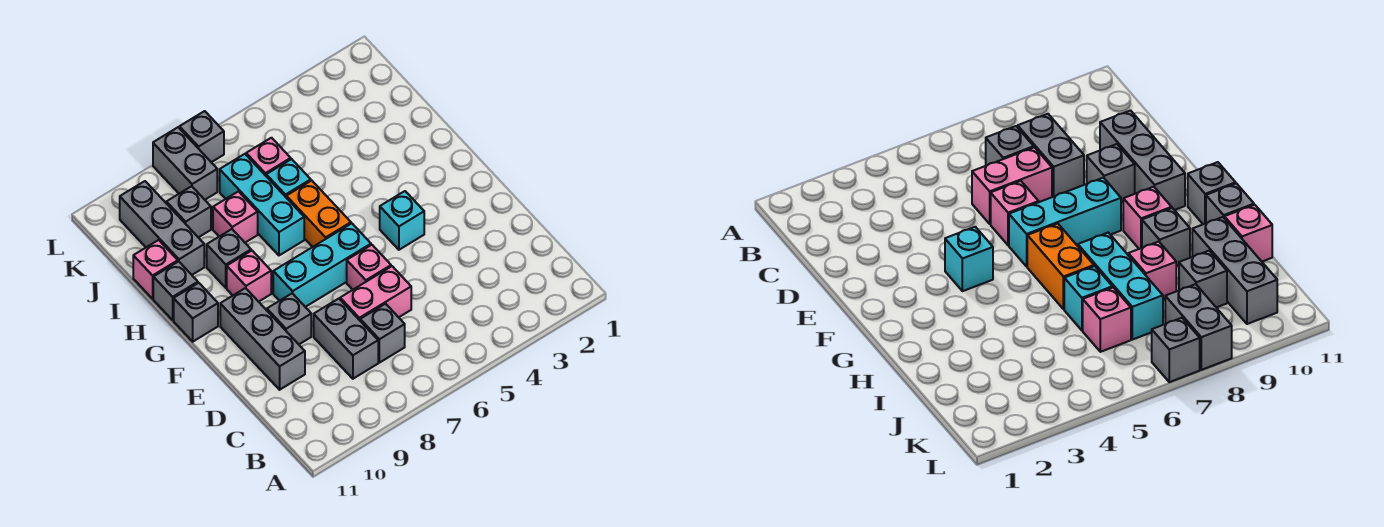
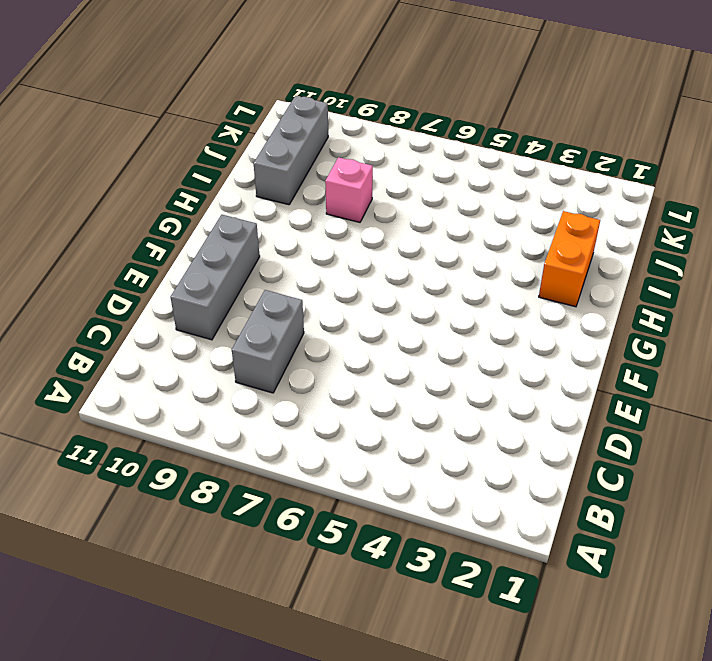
orange brick H2:I2 level 1 -> orange brick G6:H6 level 1
none -> grey brick C7 level 1
none -> pink brick D6:D7 level 1
none -> pink brick E6 level 1

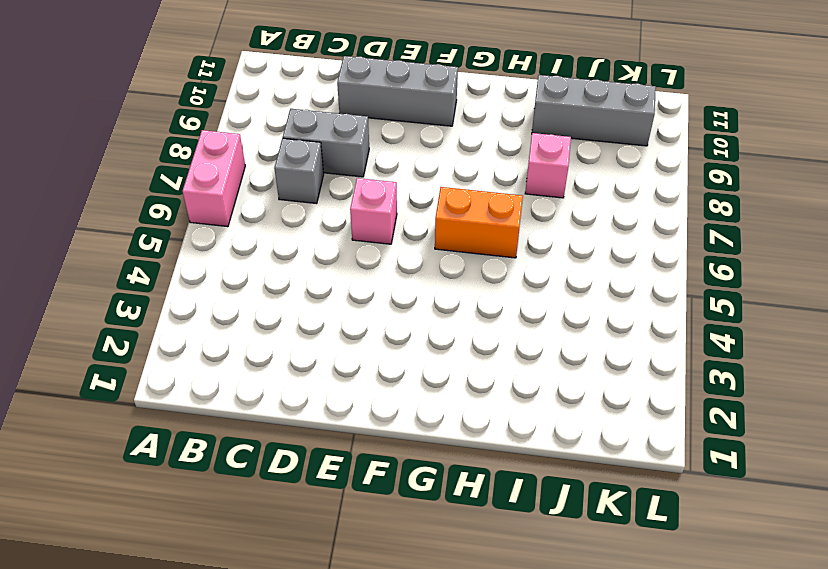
pink brick A6:A7 level 1 -> pink brick D6:D7 level 1
none -> grey brick E9 level 1
none -> cyan brick F4 level 1
none -> cyan brick F6:F8 level 1

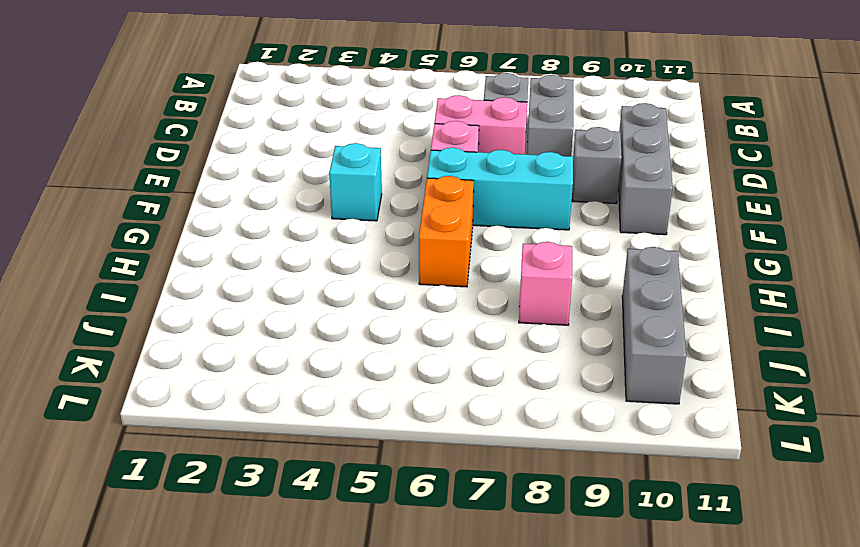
none -> pink brick G9 level 1
none -> grey brick G11 level 1
none -> cyan brick H7:J7 level 1

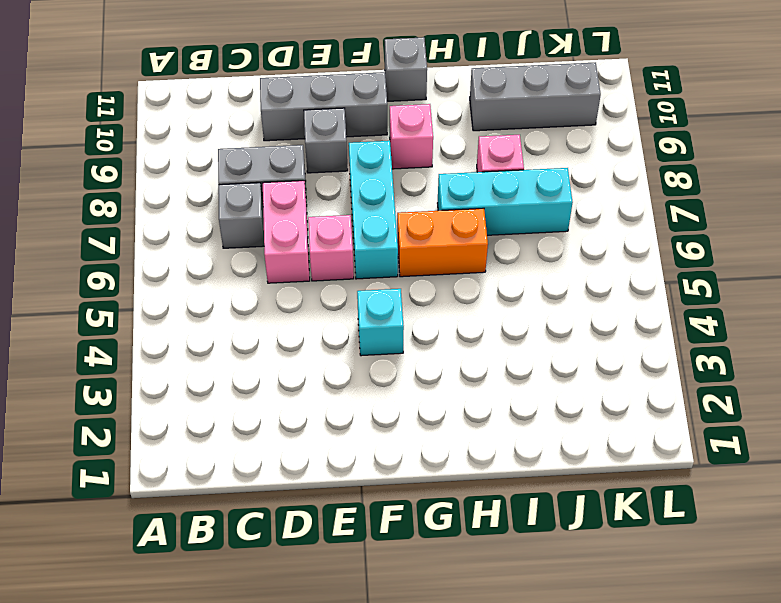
none -> grey brick H9 level 1
none -> grey brick H11 level 1
none -> cyan brick I6 level 1

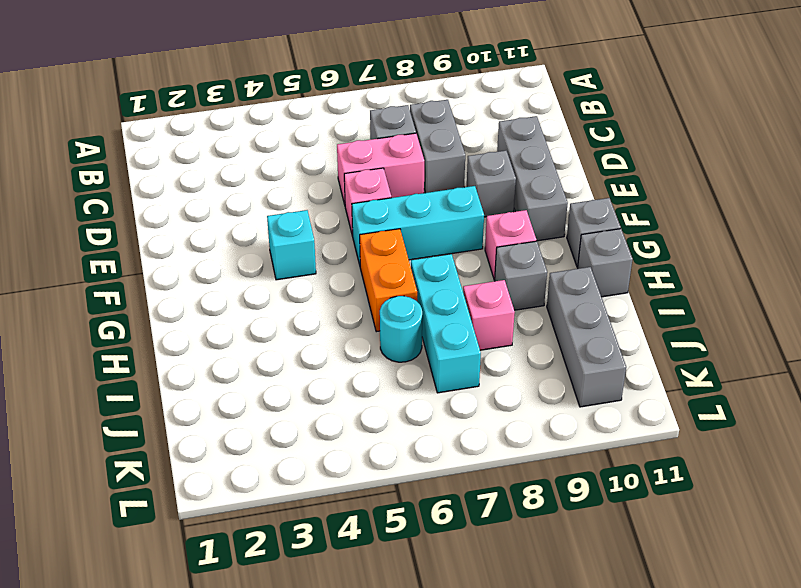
cyan round brick I6 level 1 -> cyan brick I6 level 1
none -> pink brick I11 level 1
none -> pink brick J6 level 1
none -> grey brick J9 level 1

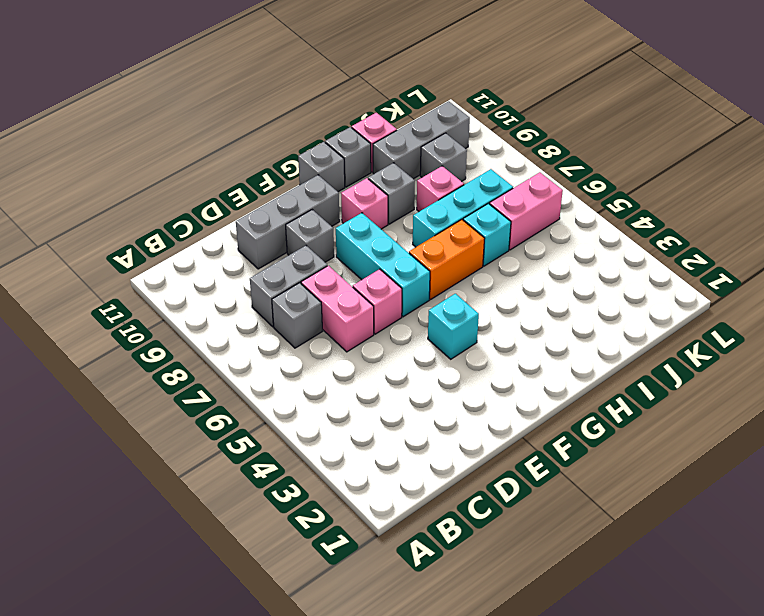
pink brick J6:K6 level 1 -> pink brick J6 level 1
none -> grey brick K8:L8 level 1
none -> grey brick L7 level 1

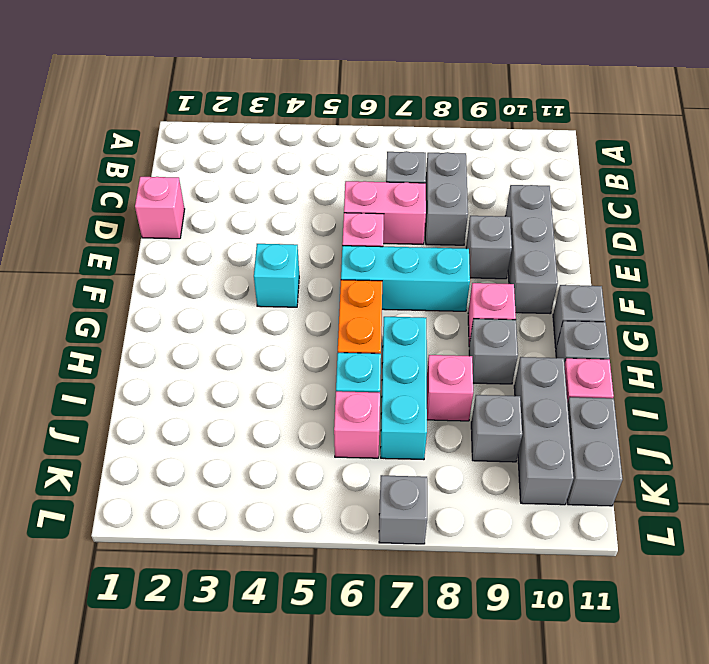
pink brick D1 level 1 -> none
grey brick J11:K11 level 1 -> grey brick K8:L8 level 1

